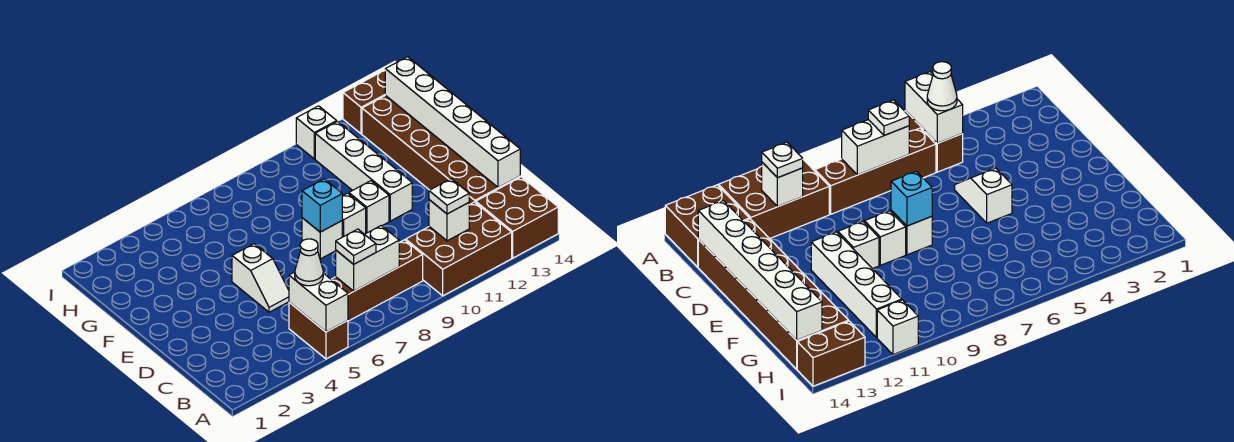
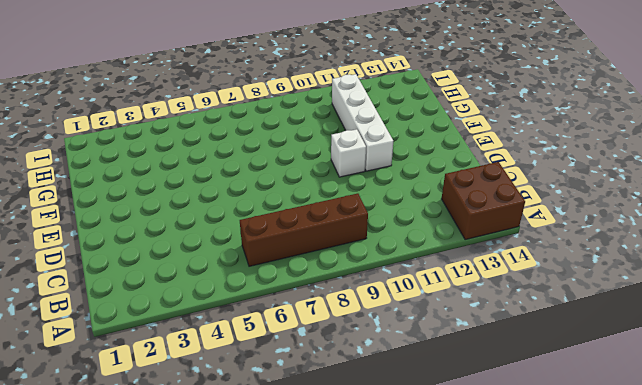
none -> brown brick A5:B5 level 1
none -> brown brick A10:B12 level 1
none -> brown brick C13:H14 level 1

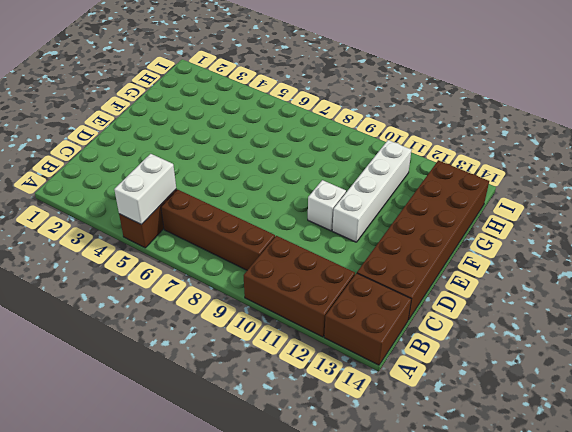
none -> white slope D5:E5 level 1 top E
none -> white brick E8 level 1
none -> white brick E9 level 1

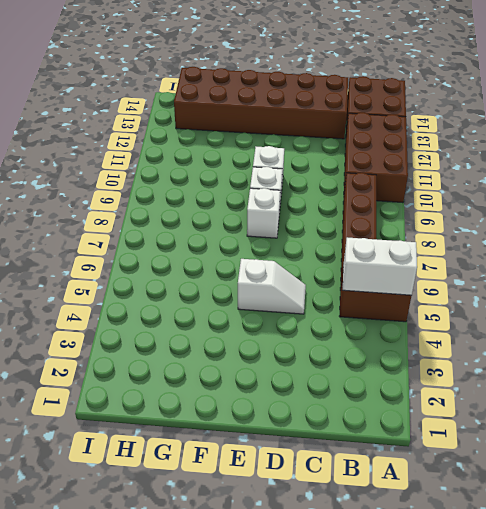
none -> white brick E11:H11 level 1
none -> white brick I11 level 1
none -> brown brick I13:I14 level 1

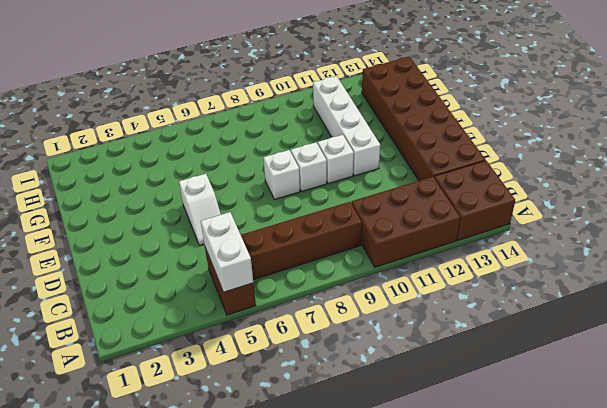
none -> white brick I11 level 1
none -> brown brick I13:I14 level 1
none -> white brick B7:B8 level 2

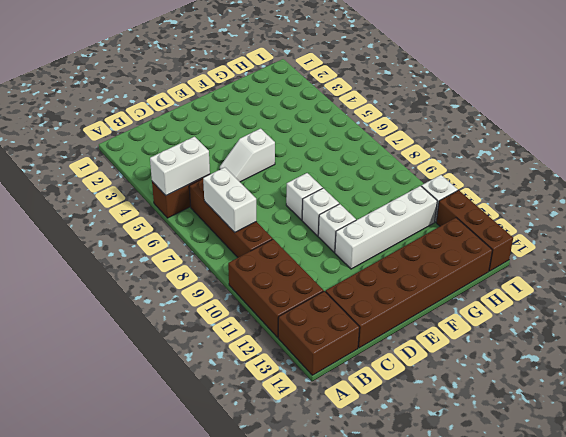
brown brick I12:I14 level 1 -> brown brick I13:I14 level 1
none -> white brick B11 level 2
none -> white brick C14:H14 level 2
none -> cyan brick E8 level 2

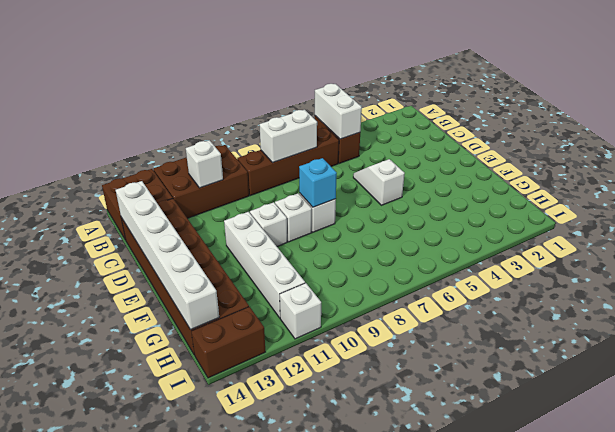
none -> white cone B5 level 3
none -> white plate B7 level 3
none -> white plate B11 level 3

